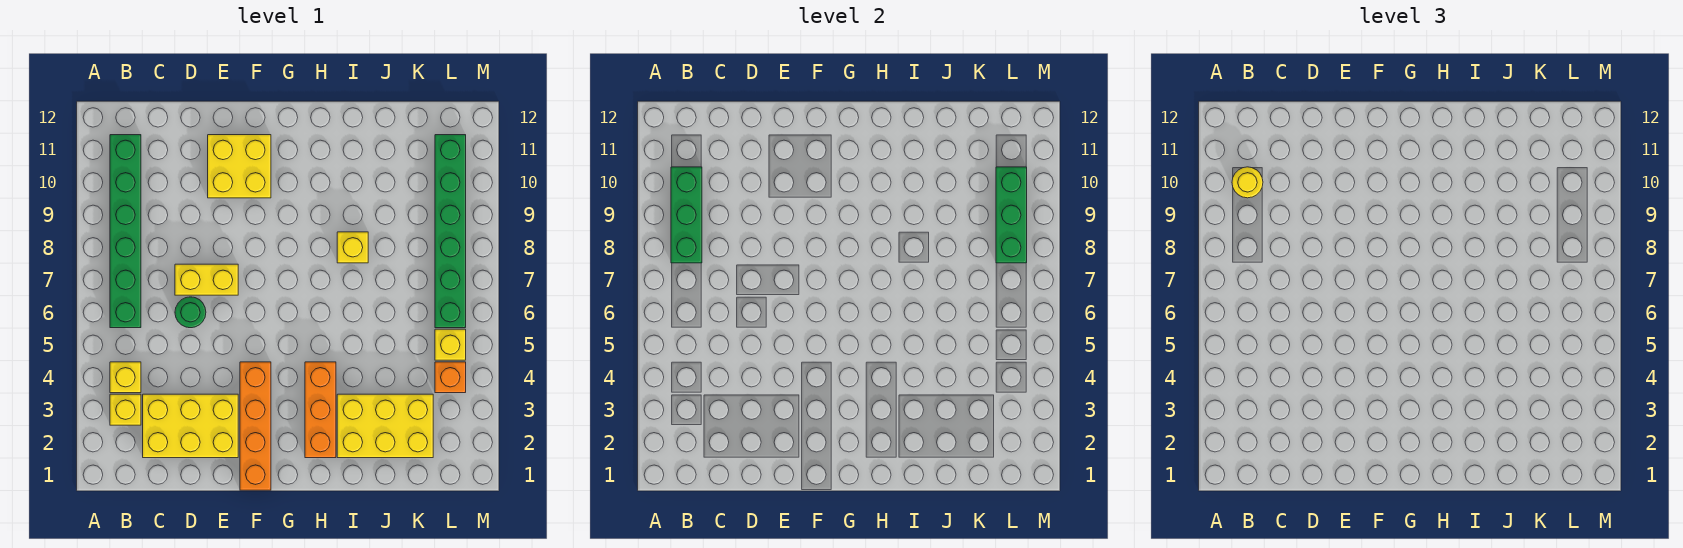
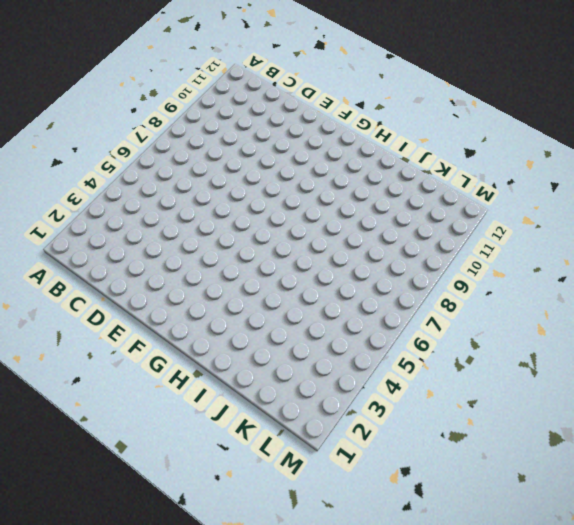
none -> yellow brick B3 level 1
none -> yellow brick B4 level 1
none -> green brick B6:B11 level 1

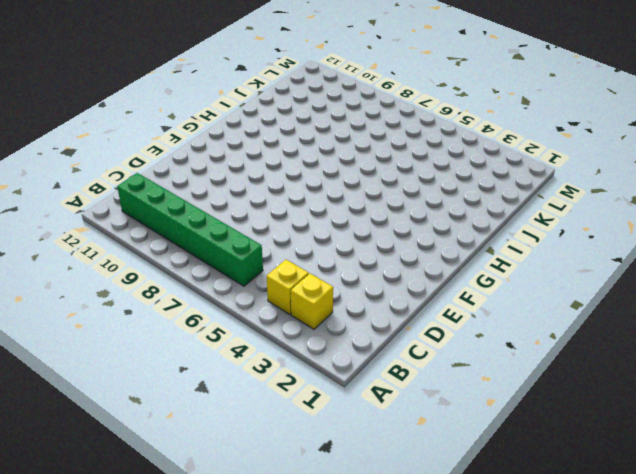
none -> yellow brick C2:E3 level 1
none -> green round brick D6 level 1
none -> yellow brick D7:E7 level 1

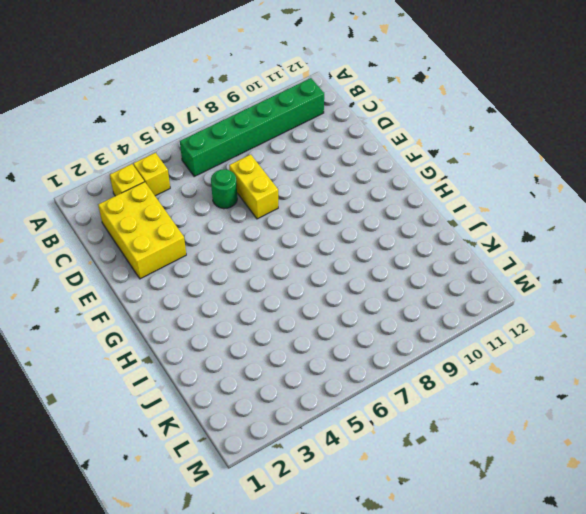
none -> yellow brick E10:F11 level 1
none -> orange brick F1:F4 level 1
none -> orange brick H2:H4 level 1

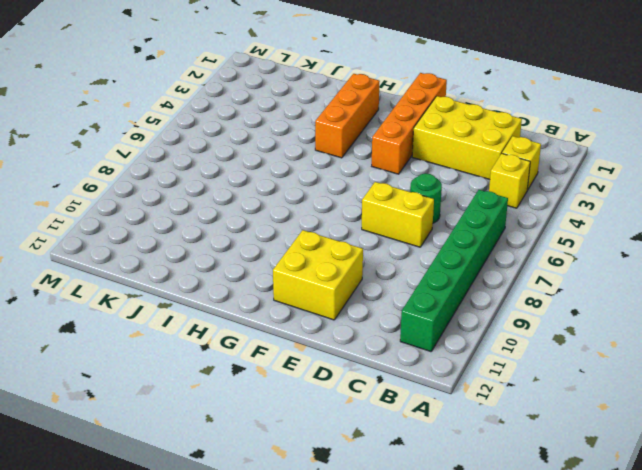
none -> yellow brick I2:K3 level 1
none -> yellow brick I8 level 1
none -> orange brick L4 level 1

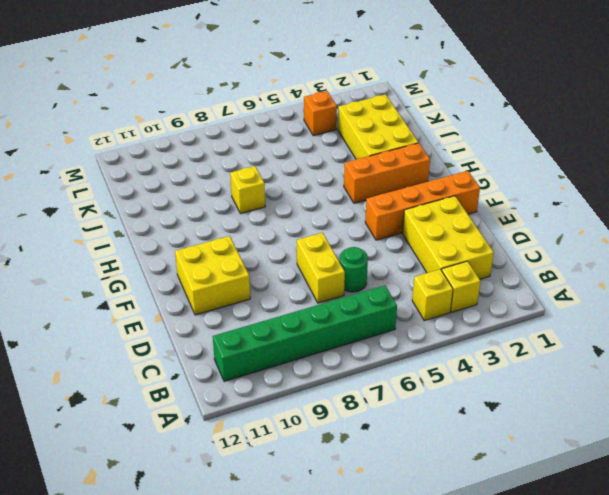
none -> yellow brick L5 level 1
none -> green brick L6:L11 level 1
none -> green brick B8:B10 level 2

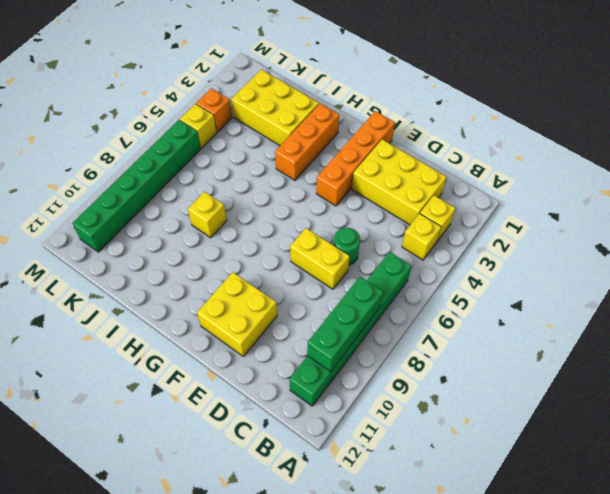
none -> green brick L8:L10 level 2
none -> yellow round brick B10 level 3

